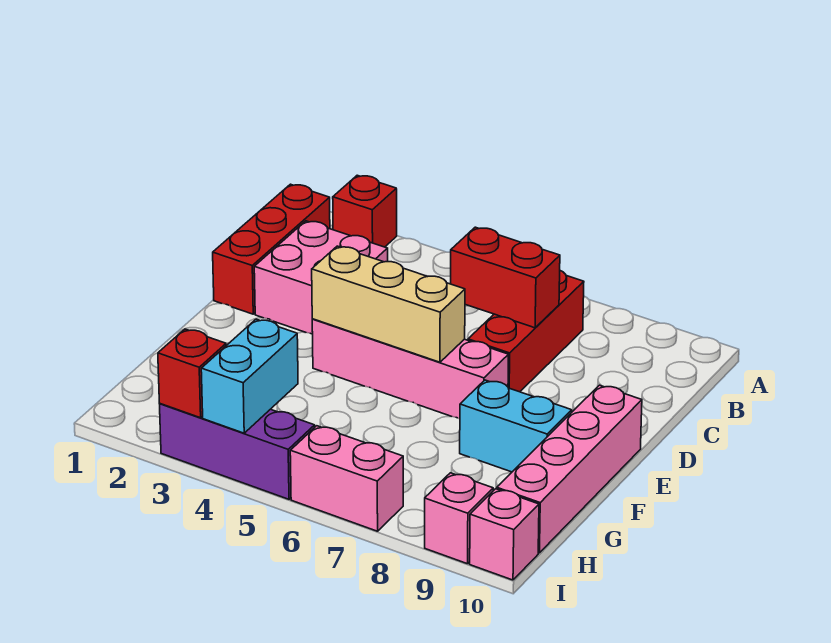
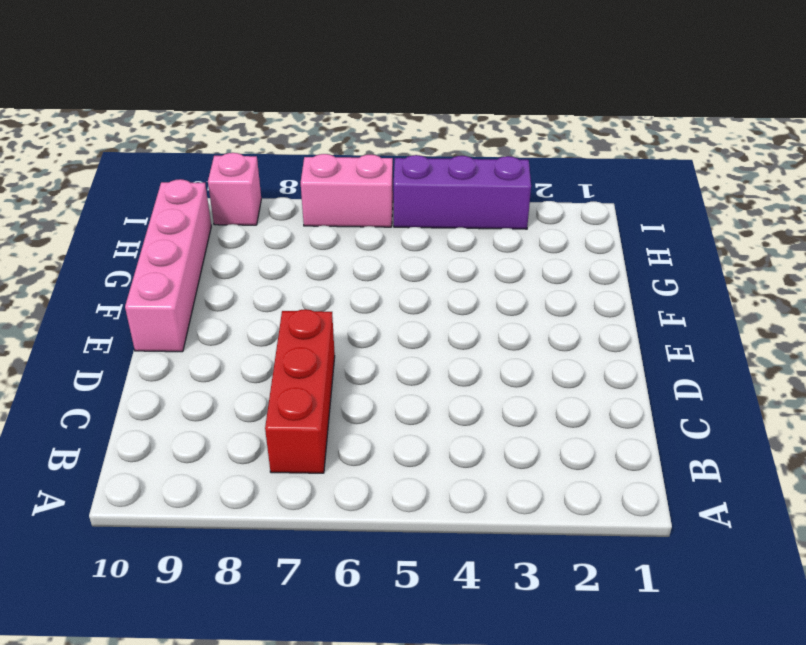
none -> red brick A2 level 1
none -> red brick B1:D1 level 1
none -> pink brick C2:D3 level 1

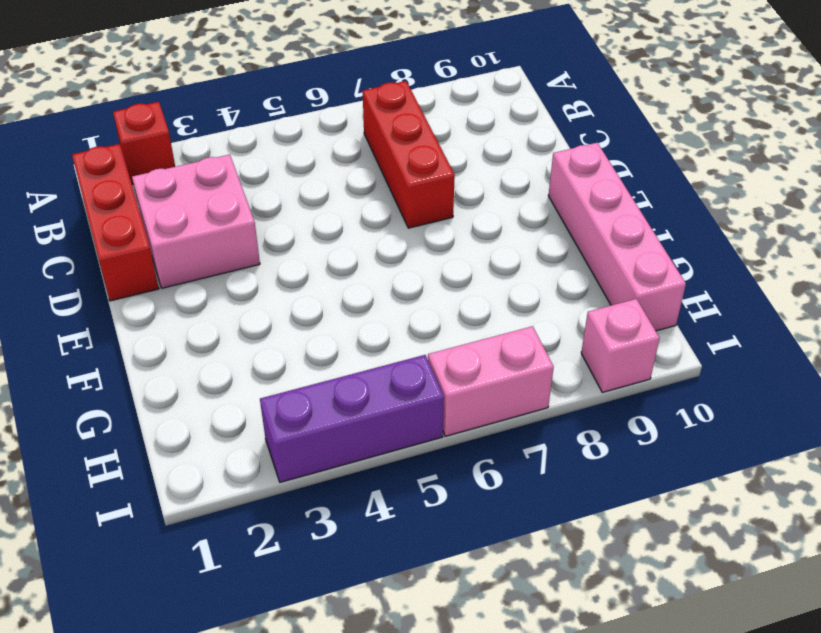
none -> pink brick E4:E7 level 1
none -> cyan brick F8:F9 level 1
none -> pink brick I10 level 1

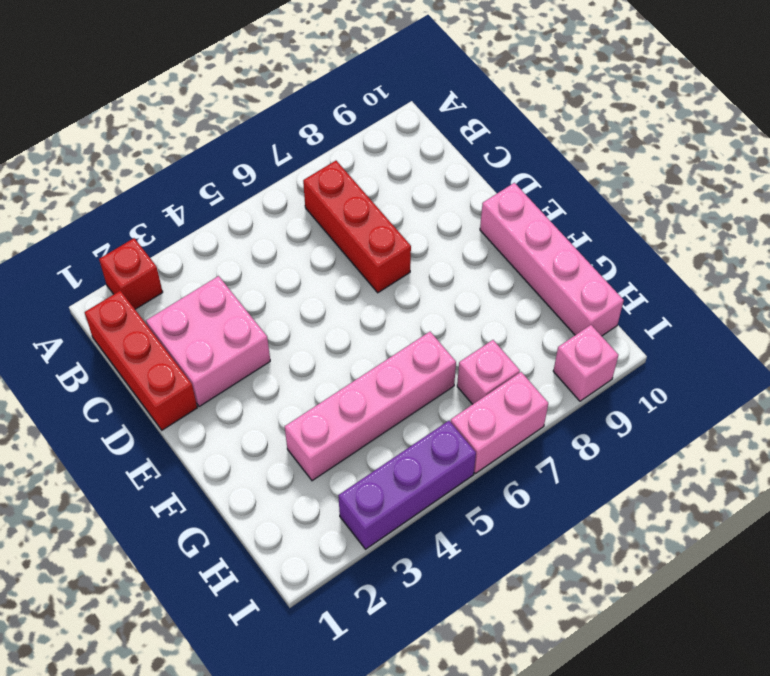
pink brick G3:G6 level 1 -> pink brick E4:E7 level 1
pink brick H7 level 1 -> pink brick I10 level 1
none -> cyan brick F8:F9 level 1
none -> red brick C6:C7 level 2
none -> tan brick E4:E6 level 2

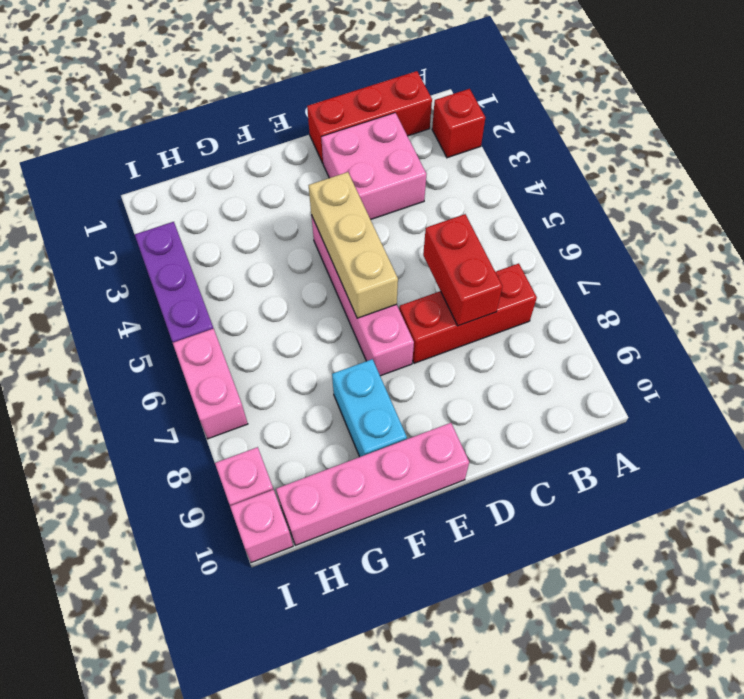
none -> cyan brick H4:I4 level 2
none -> red brick I3 level 2

